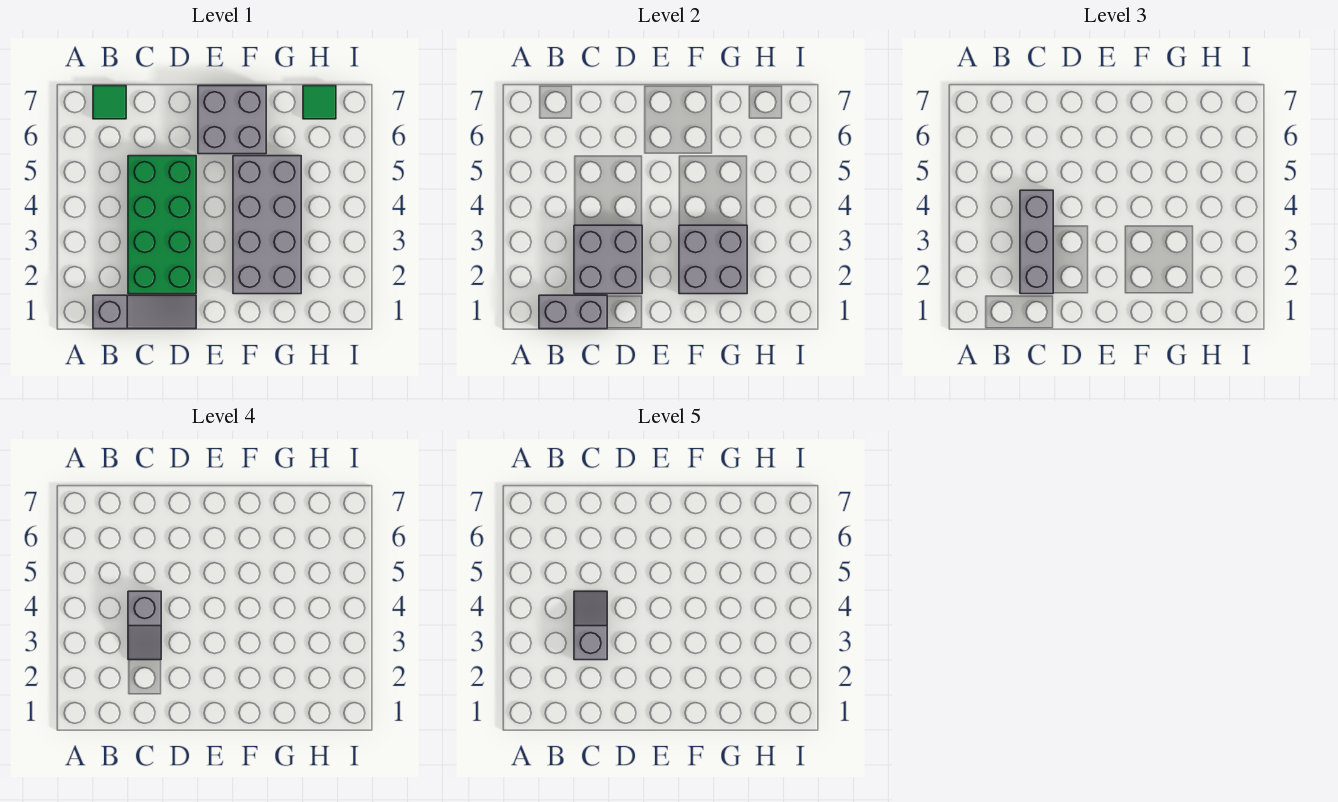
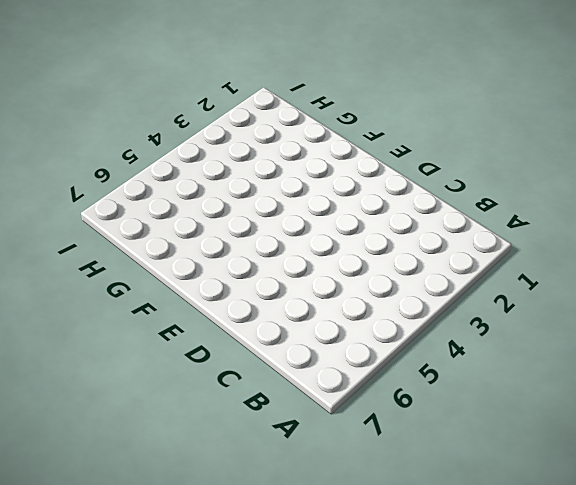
none -> grey slope B1:D1 level 1 top B
none -> green tile B7 level 1
none -> green brick C2:D5 level 1

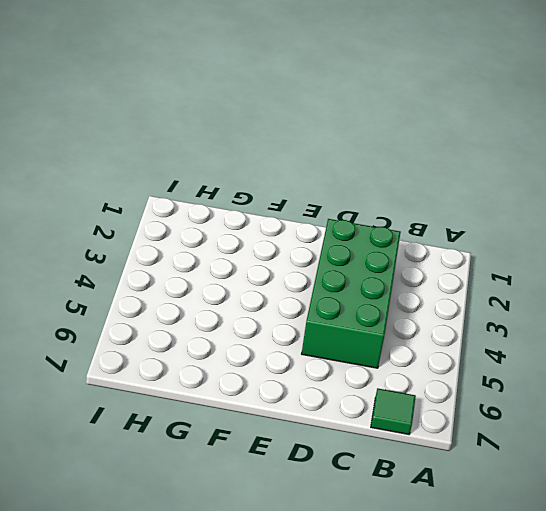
none -> grey slope B1:D1 level 1 top B
none -> grey brick E6:F7 level 1
none -> grey brick F2:G5 level 1

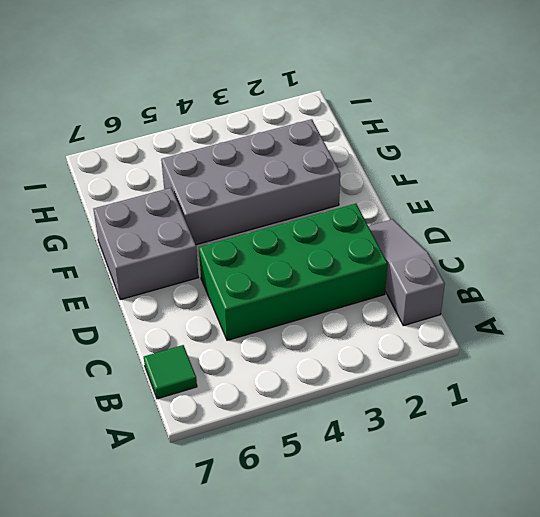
none -> green tile H7 level 1
none -> grey brick B1:C1 level 2
none -> grey brick C2:D3 level 2

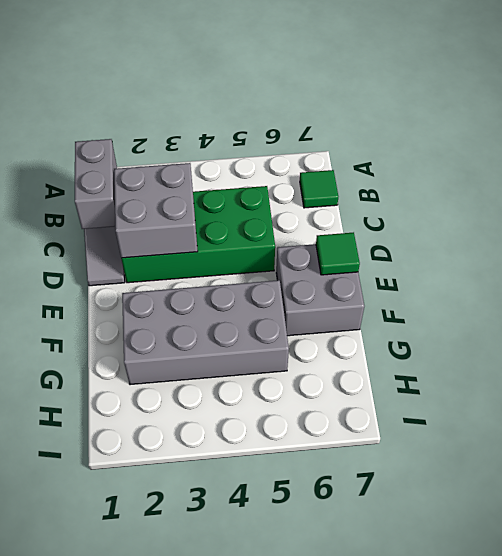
green tile E7 level 2 -> green tile H7 level 1
none -> grey brick F2:G3 level 2
none -> grey brick C2:C4 level 3
none -> grey slope C3:C4 level 4 top 4

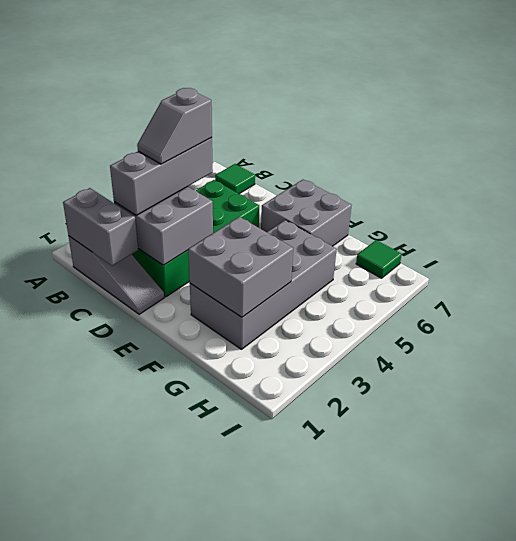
none -> grey slope C3:C4 level 5 top 3

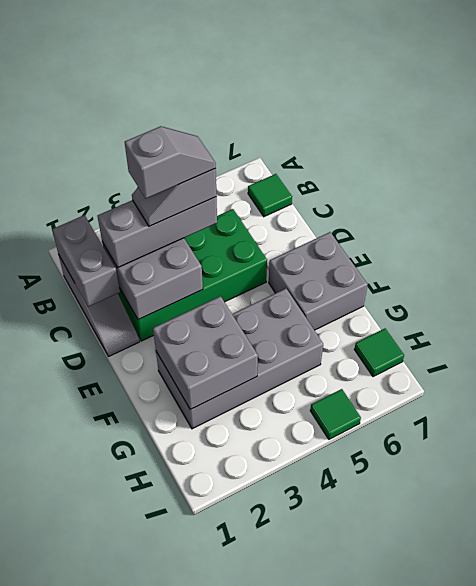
green tile I5 level 1 -> none

